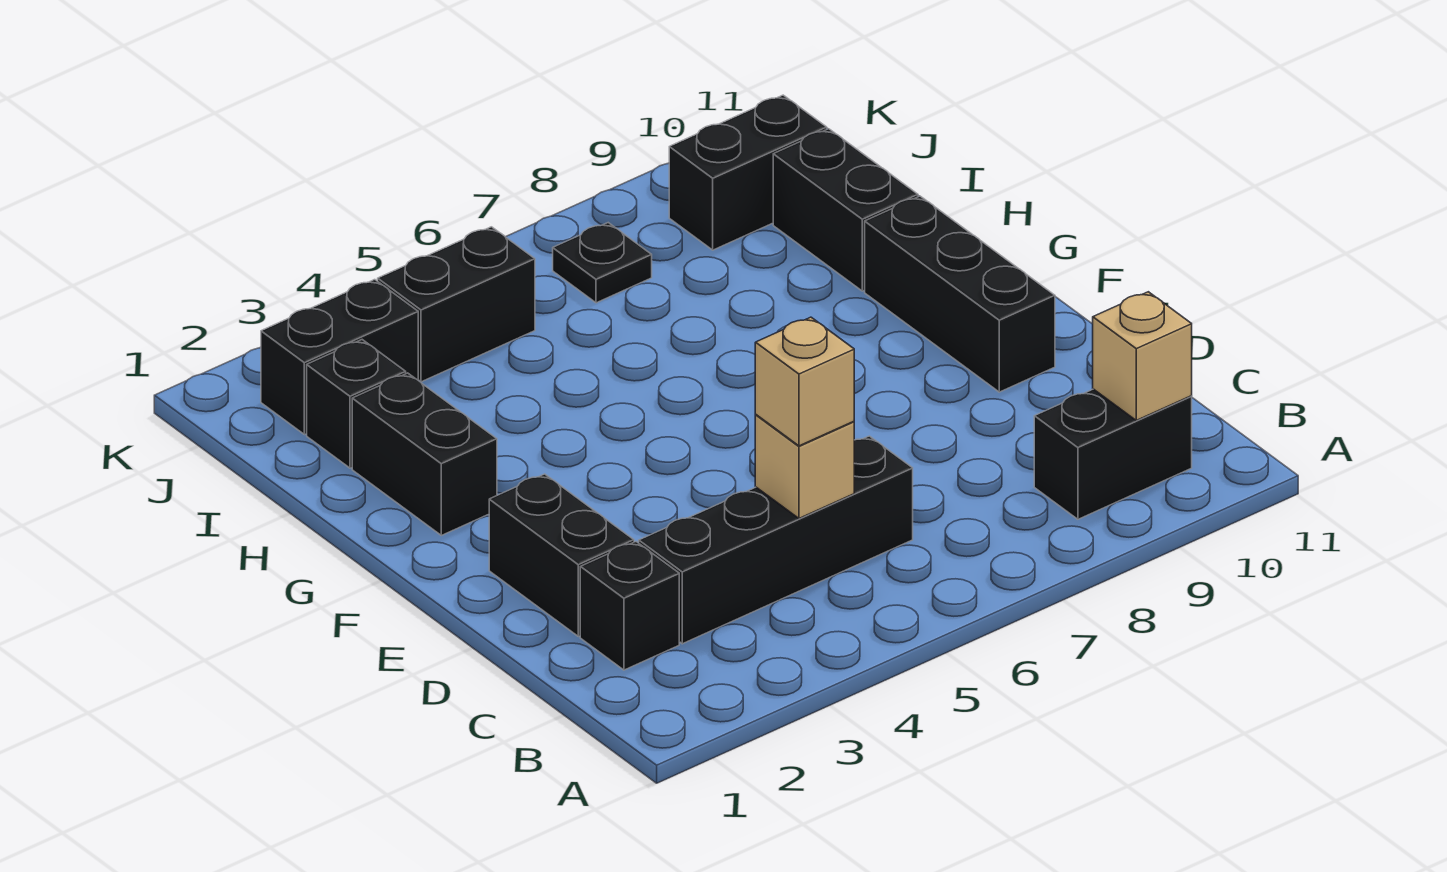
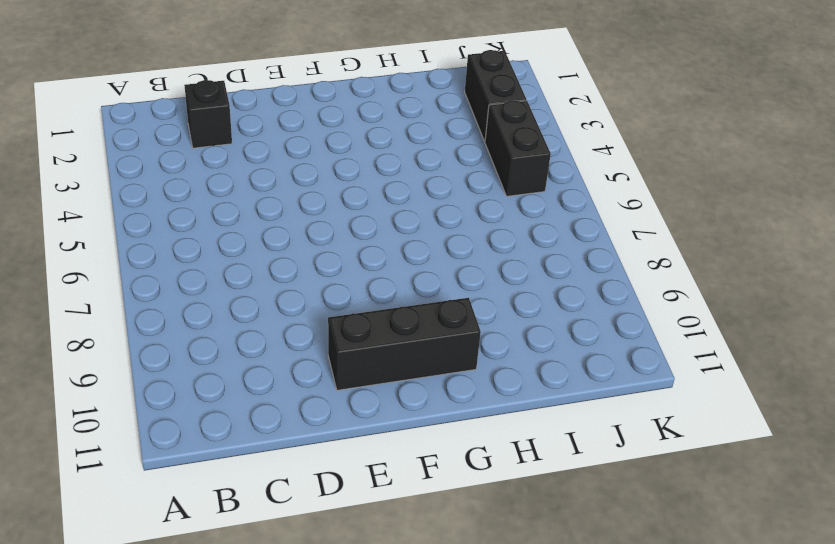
none -> black brick B9:B10 level 1
none -> black brick C3:C6 level 1
none -> black brick D2:E2 level 1

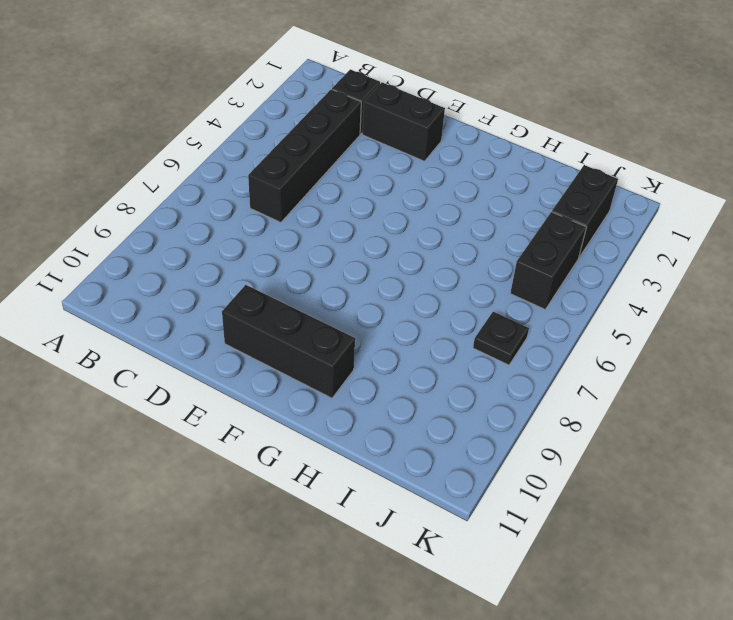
none -> black brick B9:B10 level 1
none -> black brick G2:H2 level 1
none -> black brick H10:I10 level 1

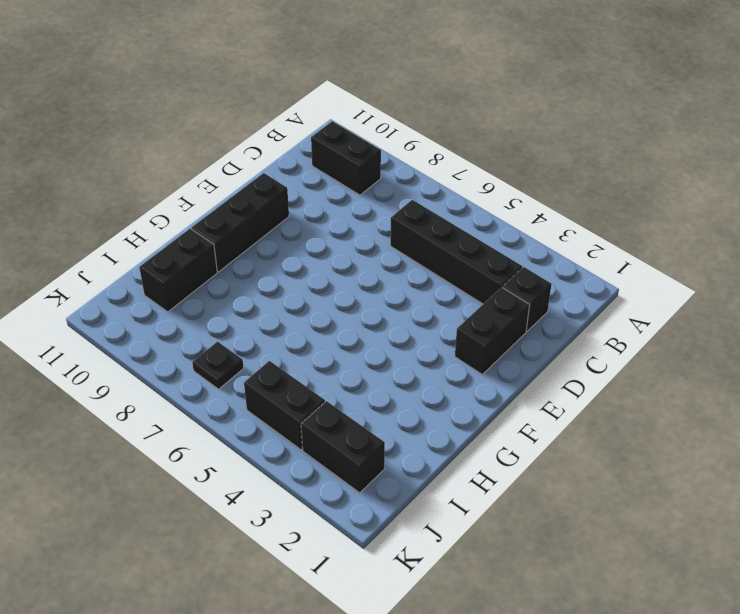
none -> black brick G2:H2 level 1
none -> black brick I2 level 1
none -> black brick J9:J10 level 1

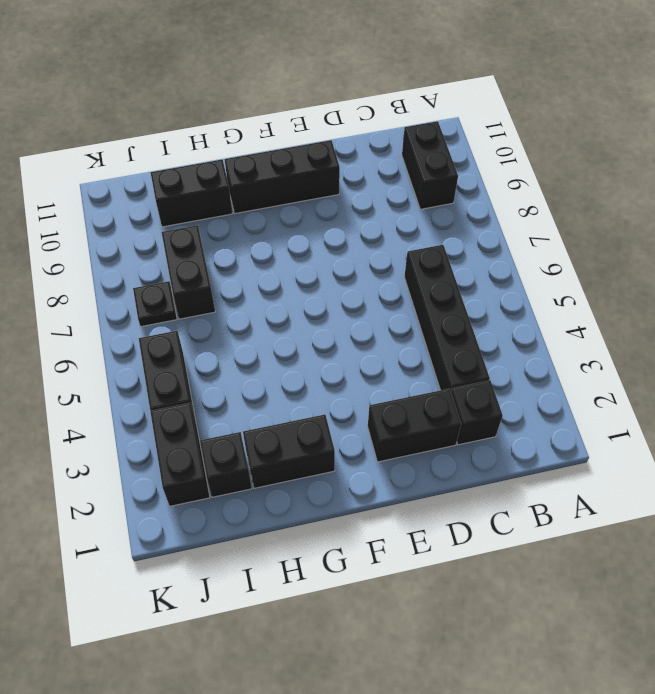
black brick I7:I8 level 1 -> black brick J9:J10 level 1
none -> tan brick B10 level 2
none -> tan brick C5 level 2
none -> tan brick C5 level 3

